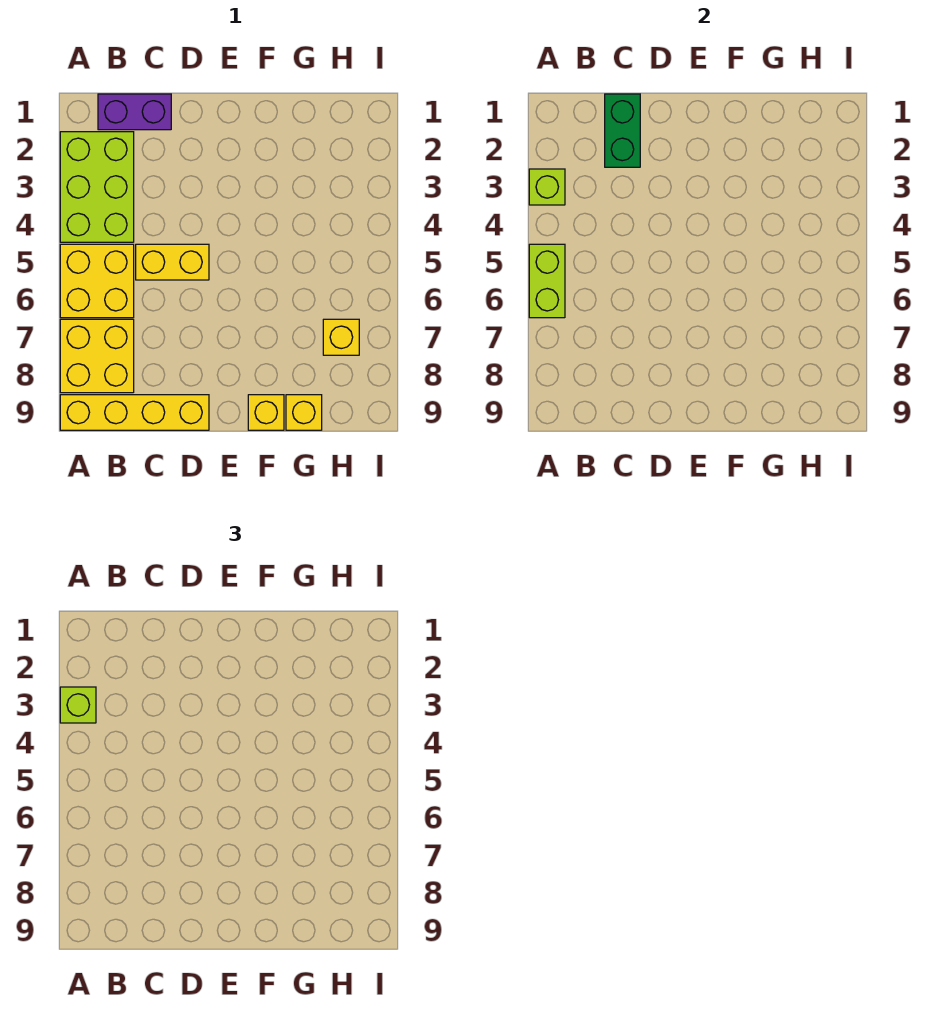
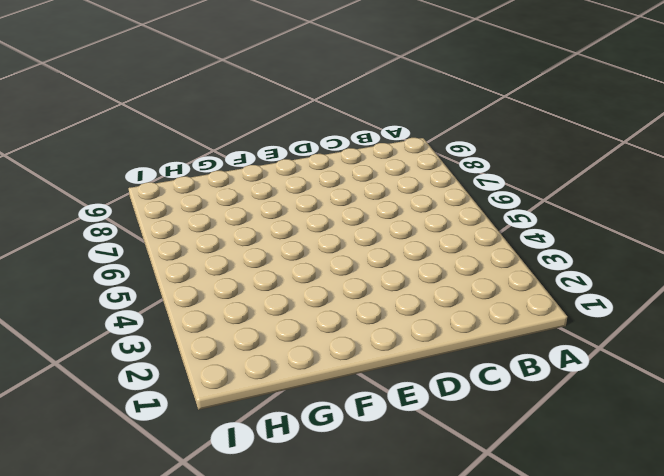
none -> lime brick A2:B4 level 1
none -> yellow brick A5:B6 level 1
none -> yellow brick A7:B8 level 1

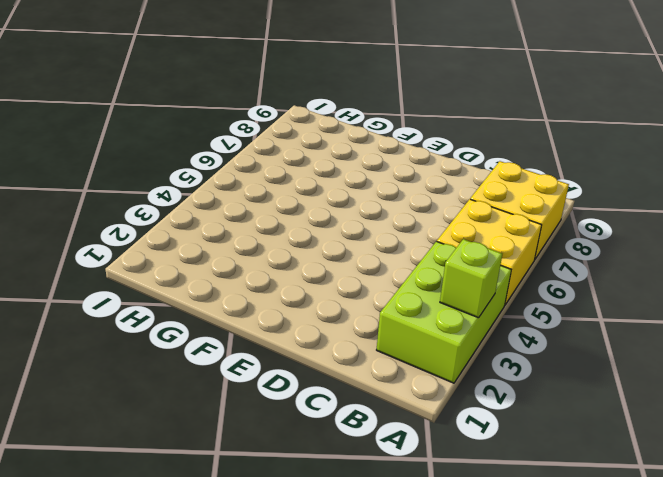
none -> yellow brick A9:D9 level 1
none -> purple brick B1:C1 level 1
none -> yellow brick C5:D5 level 1

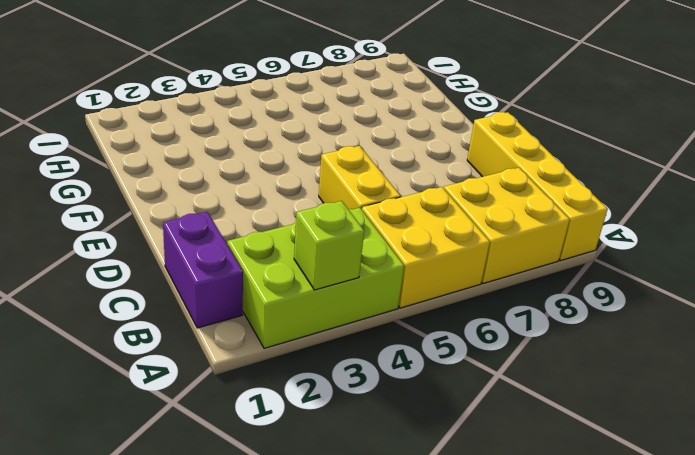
none -> yellow brick F9 level 1
none -> yellow brick G9 level 1
none -> yellow brick H7 level 1

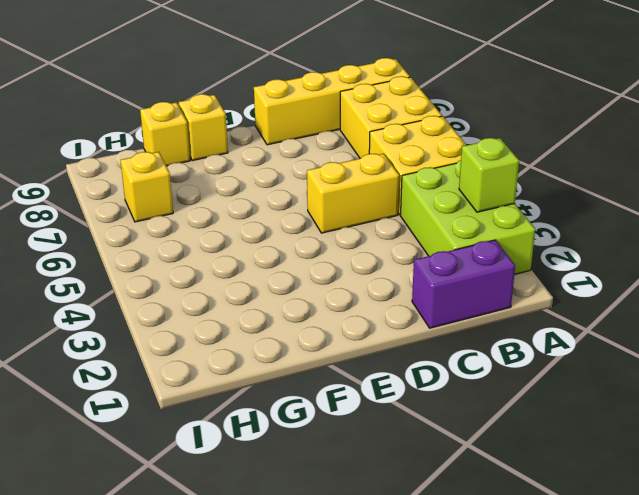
none -> lime brick A5:A6 level 2
none -> green brick C1:C2 level 2
none -> lime brick A3 level 3

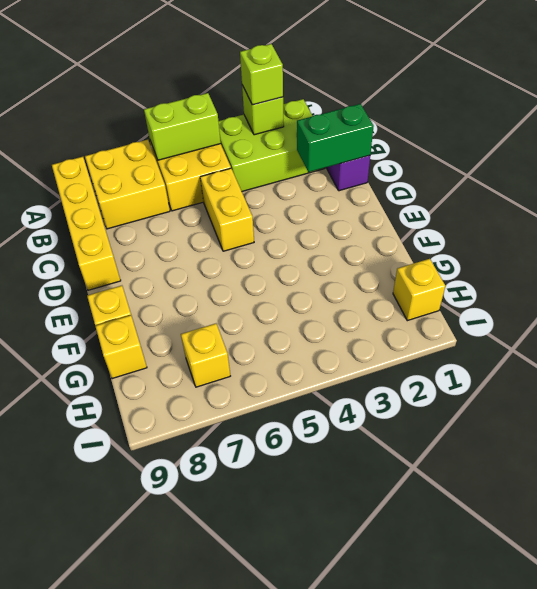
yellow brick H1 level 1 -> none

